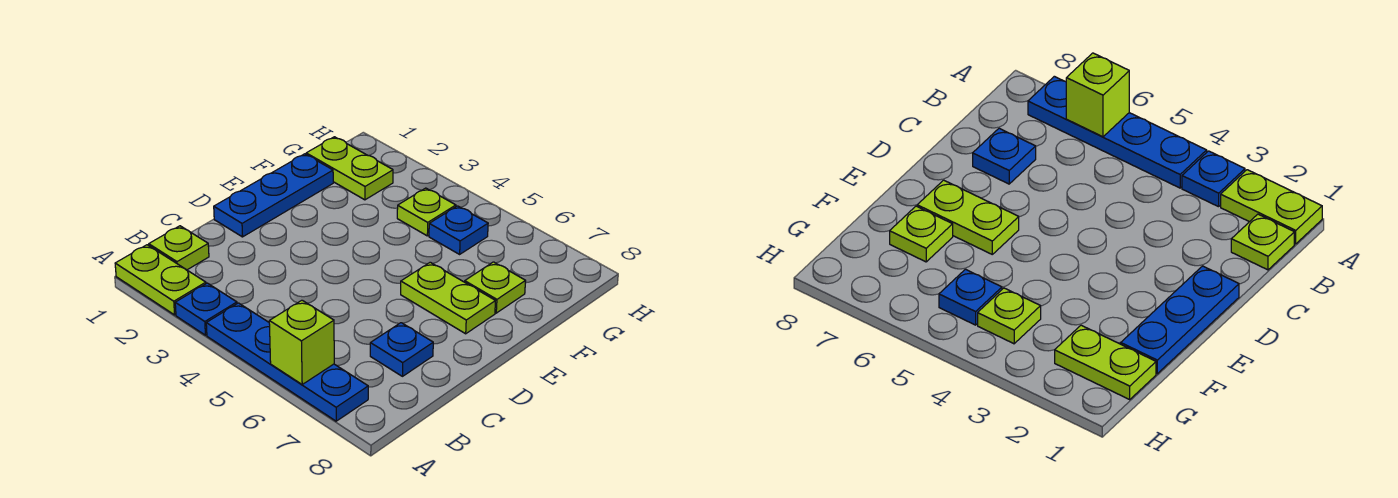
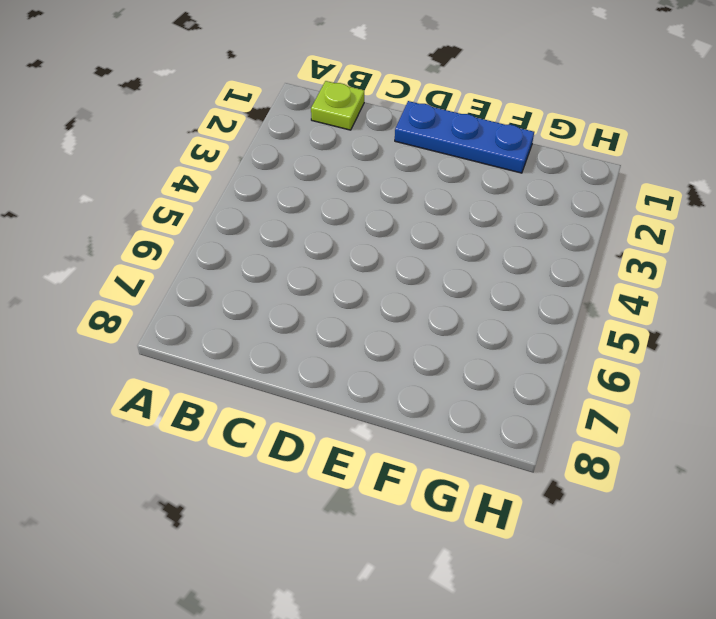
none -> lime plate A1:A2 level 1
none -> blue plate A3 level 1
none -> blue plate A4:A7 level 1

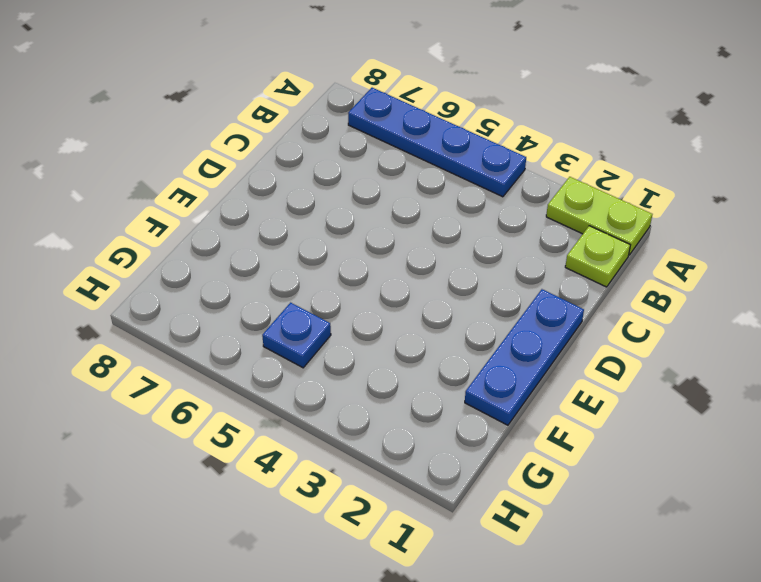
none -> blue plate A3 level 1
none -> blue plate C7 level 1
none -> lime plate E6:E7 level 1

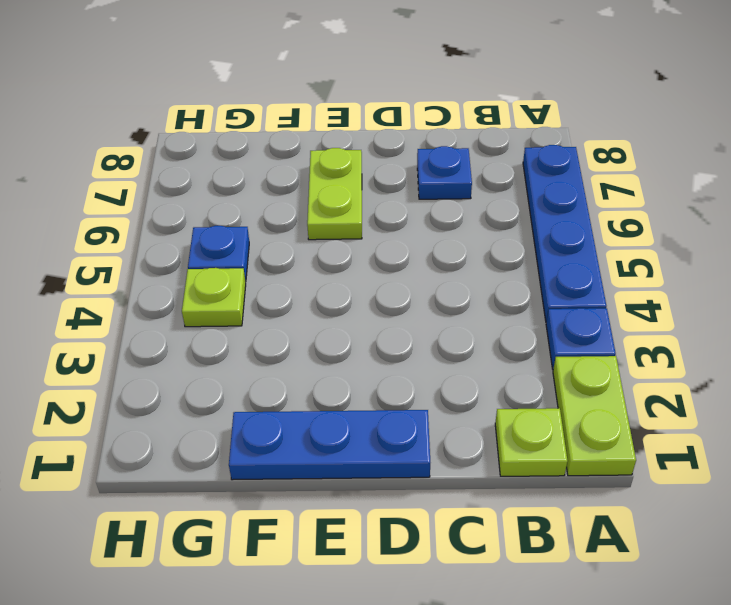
none -> lime plate F7 level 1
none -> lime plate G1:G2 level 1
none -> lime brick A6 level 2

